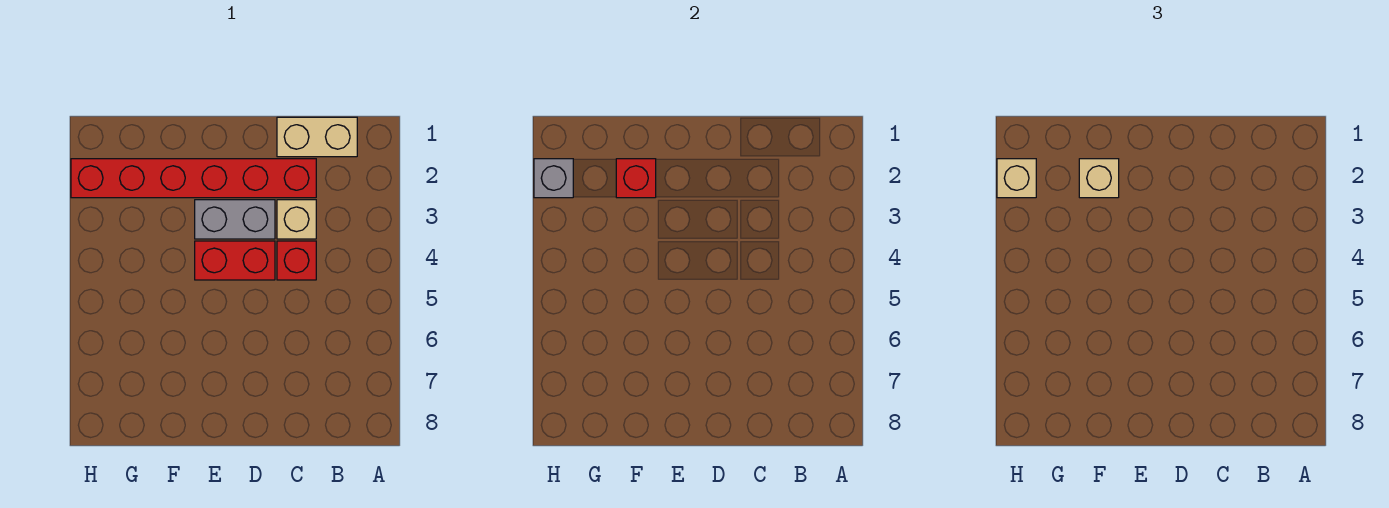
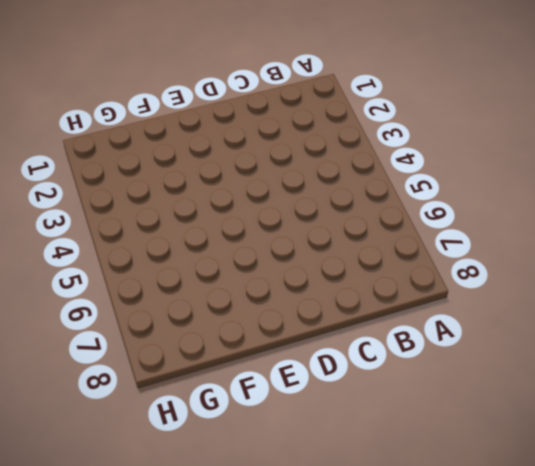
none -> tan brick B1:C1 level 1
none -> red brick C2:H2 level 1

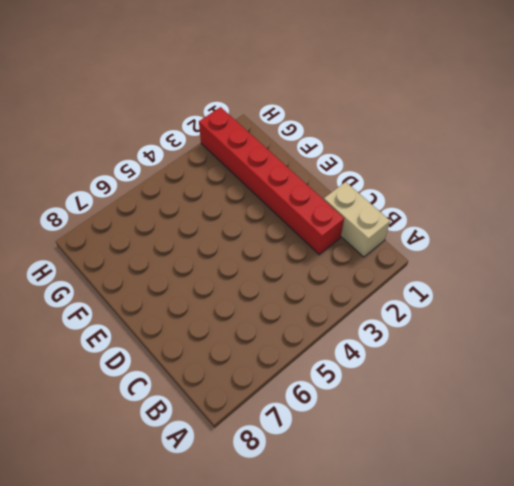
none -> tan brick C3 level 1
none -> red brick C4 level 1

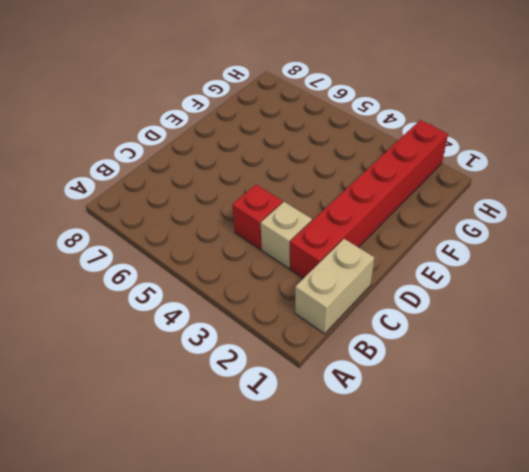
none -> grey brick D3:E3 level 1
none -> red brick D4:E4 level 1

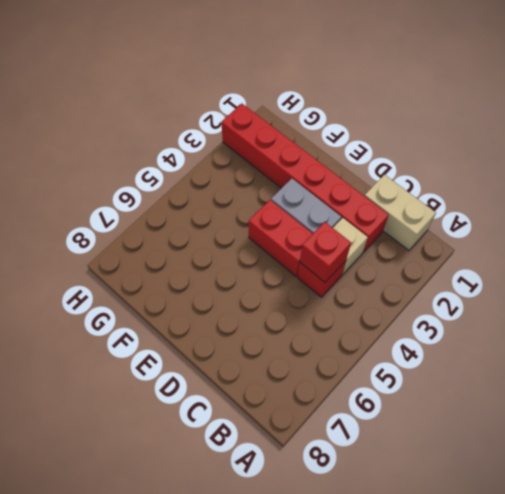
red brick C4 level 2 -> red brick F2 level 2
none -> grey brick H2 level 2
none -> tan brick F2 level 3

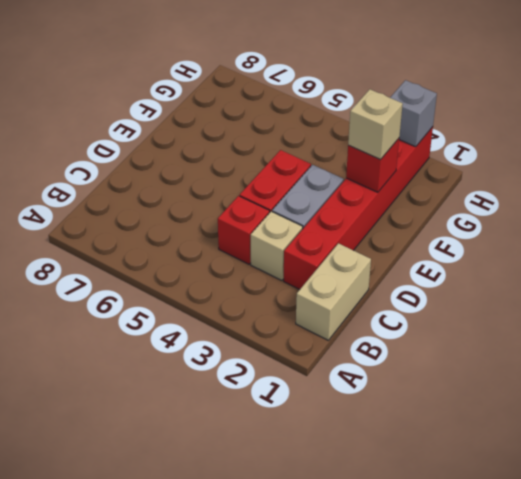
none -> tan brick H2 level 3

